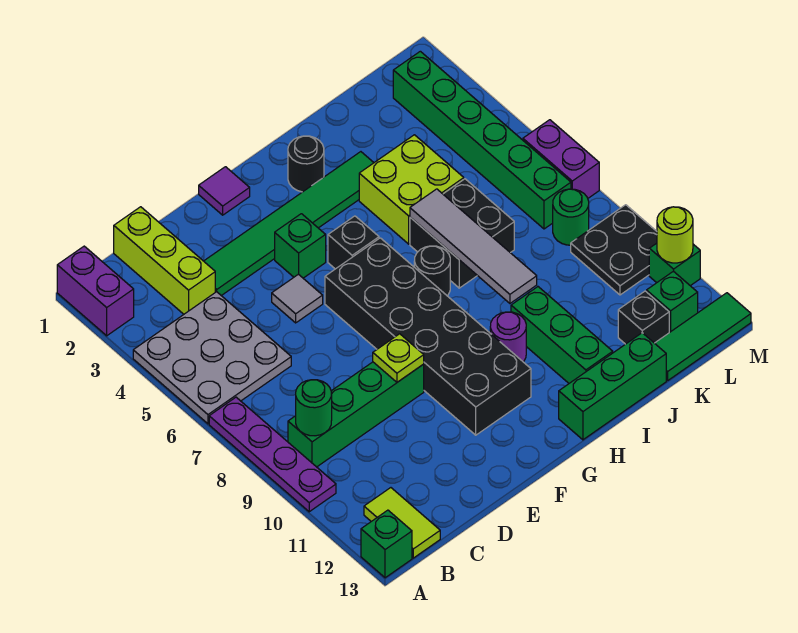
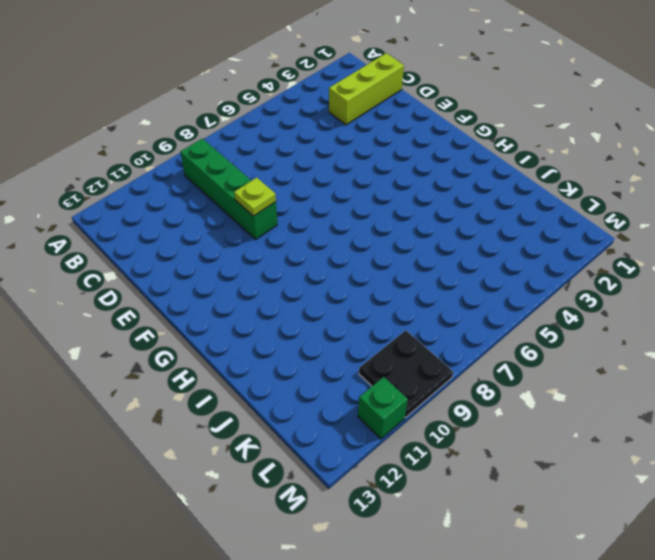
none -> purple brick A1:A2 level 1
none -> grey plate A4:C6 level 1
none -> purple plate A7:A10 level 1
none -> green brick A13 level 1

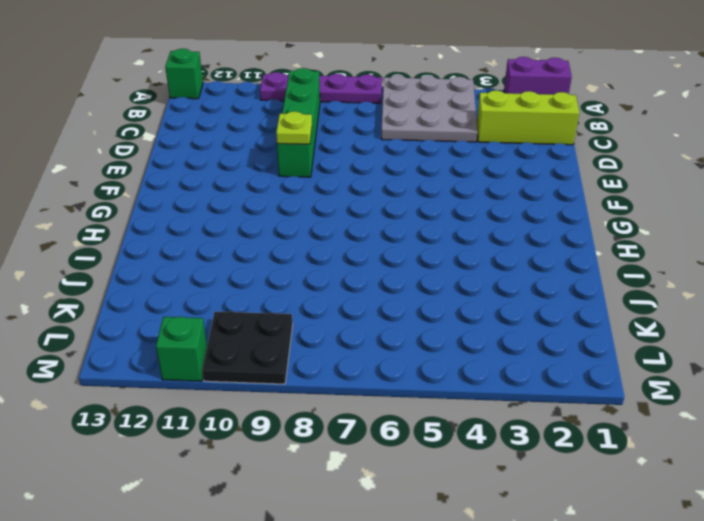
none -> lime tile B12:B13 level 1
none -> green tile D3:I3 level 1
none -> grey tile E5 level 1
none -> purple tile F1 level 1

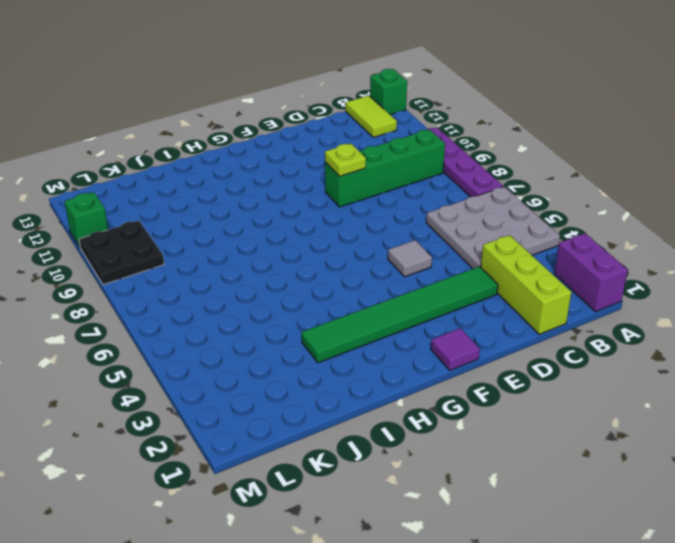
none -> green brick F4 level 1
none -> black brick F6:G11 level 1
none -> black brick G5 level 1
none -> black round brick H2 level 1

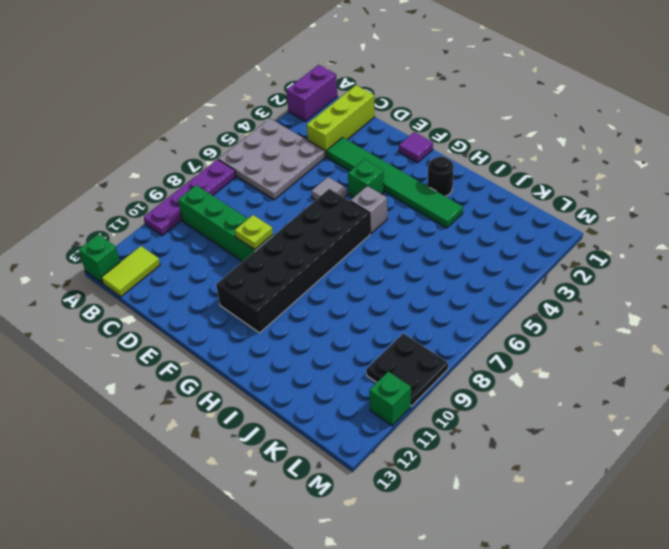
grey brick G5 level 1 -> black brick G5 level 1
none -> black round brick H7 level 1
none -> purple round brick H10 level 1
none -> green brick H13:J13 level 1
none -> lime brick I4:J5 level 1

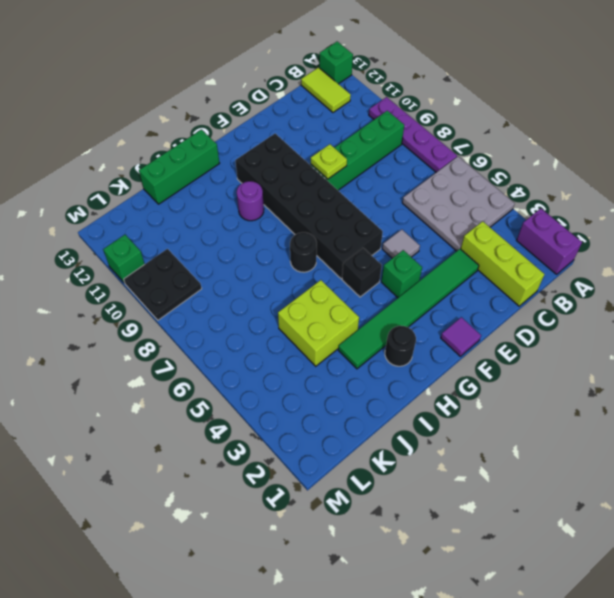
none -> black brick I6:J7 level 1
none -> green brick I10:I12 level 1
none -> black brick K12 level 1
none -> green tile K13:M13 level 1

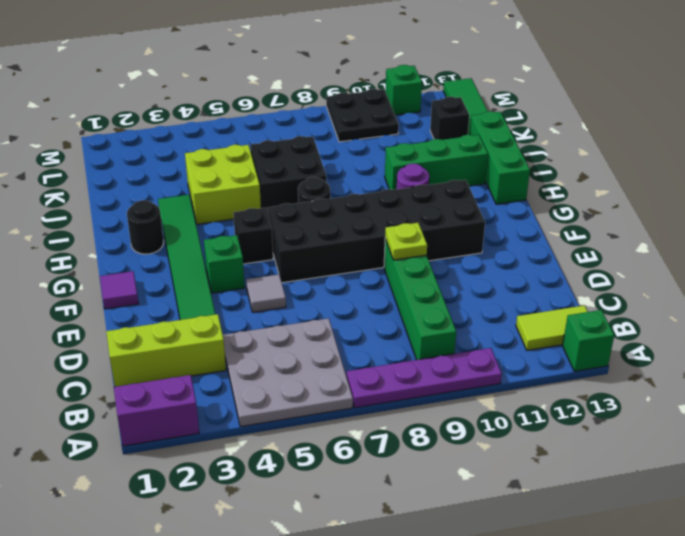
none -> green brick L2:L7 level 1
none -> green round brick L8 level 1
none -> green brick L12 level 1
none -> purple brick M6:M7 level 1

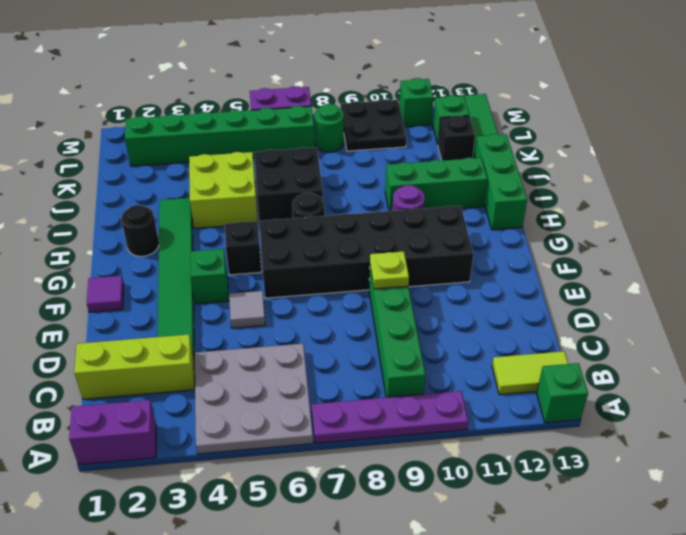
none -> green round brick B9 level 2
none -> grey tile I6:I9 level 2
none -> lime round brick M11 level 2

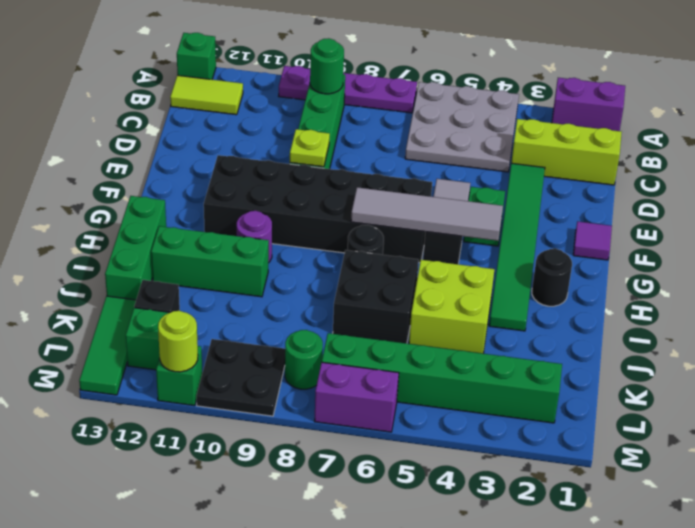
grey tile G4:G7 level 2 -> grey tile I6:I9 level 2

